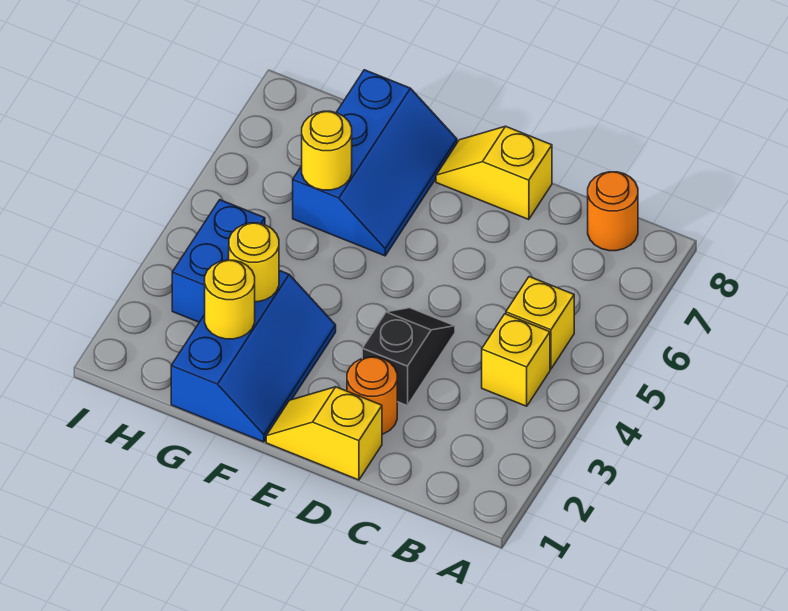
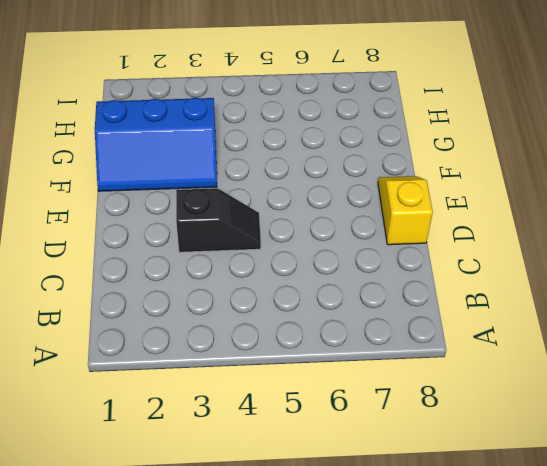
none -> yellow brick B4 level 1
none -> yellow brick B5 level 1
none -> orange round brick B8 level 1

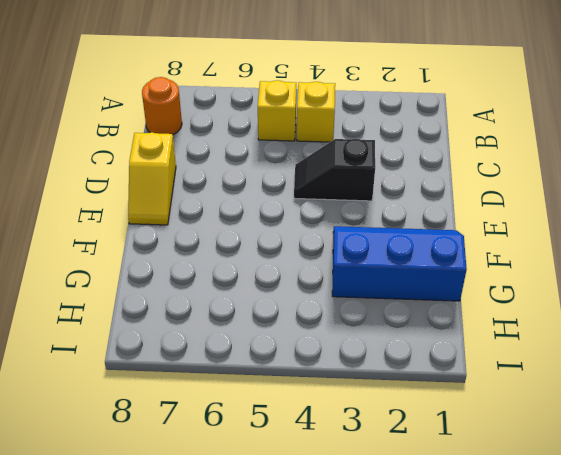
none -> yellow slope D1:E1 level 1 top D
none -> orange round brick D2 level 1
none -> blue slope F6:G8 level 1 top G

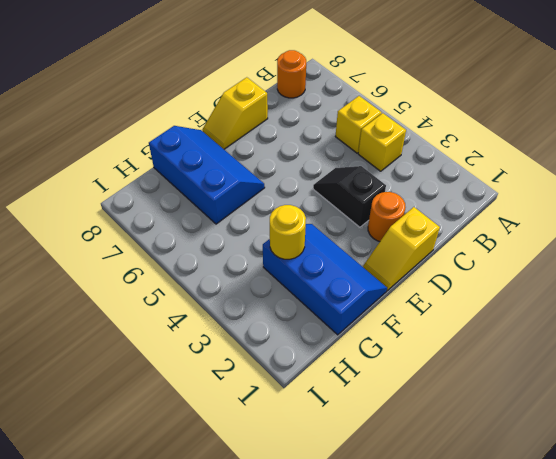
none -> blue brick H3:H4 level 1
none -> yellow round brick G2 level 2
none -> yellow round brick G6 level 2

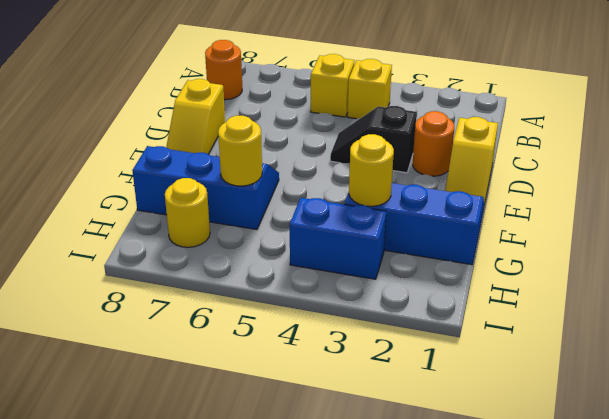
yellow round brick H7 level 1 -> yellow round brick G2 level 2

